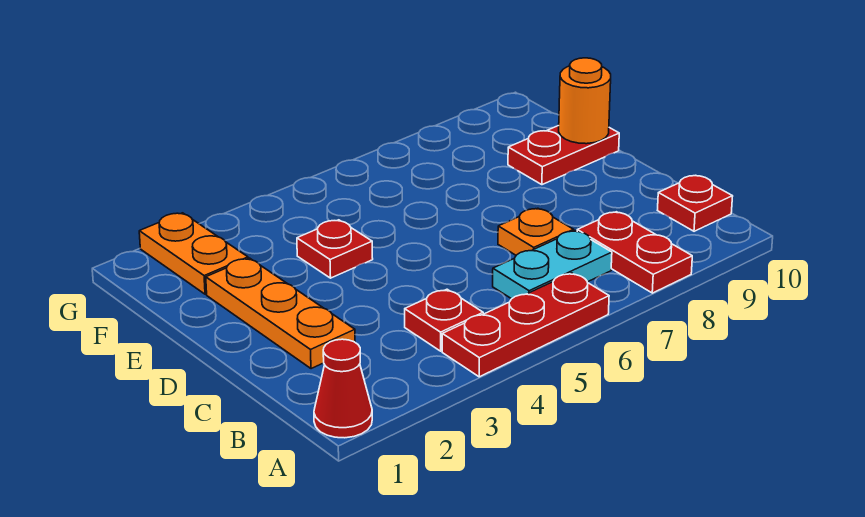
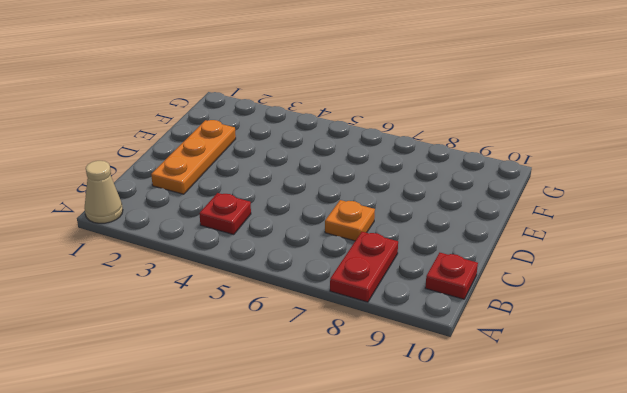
tan cone A1 level 1 -> red cone A1 level 1
none -> red plate A4:A6 level 1
none -> cyan plate B6:B7 level 1
none -> red plate E4 level 1

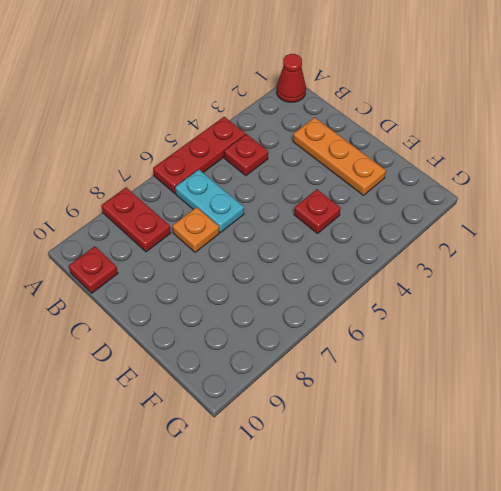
cyan plate B6:C6 level 1 -> cyan plate B6:B7 level 1
none -> red plate E9:E10 level 1
none -> orange plate F2:G2 level 1
none -> orange round brick E10 level 2

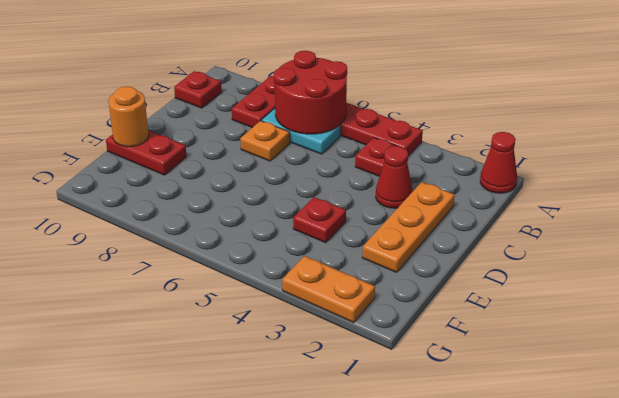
red round brick A6:B7 level 2 -> none
red cone C3 level 1 -> none
orange plate G2:G3 level 1 -> orange plate F2:G2 level 1

